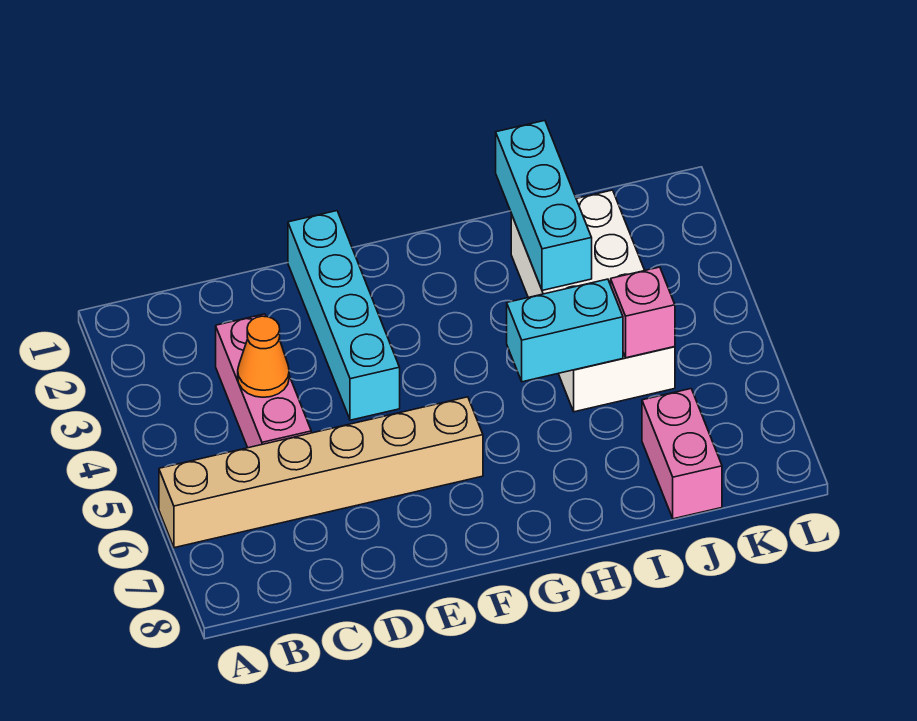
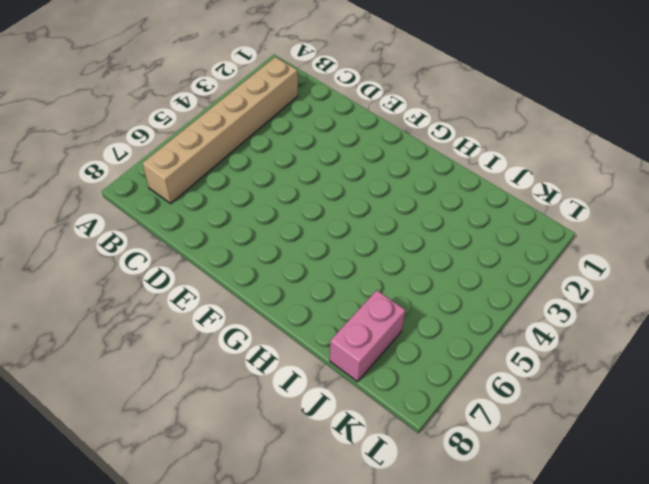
tan brick B2:B7 level 1 -> tan brick A6:F6 level 1
none -> pink brick C3:C5 level 1
none -> cyan brick E1:E4 level 1

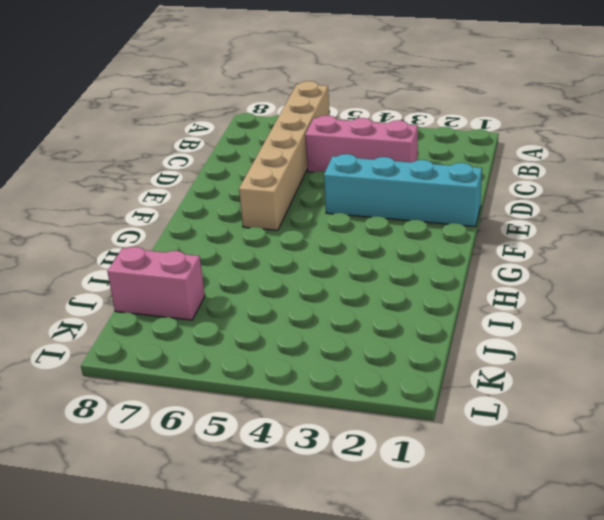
none -> white brick I2:J5 level 1
none -> orange cone C4 level 2

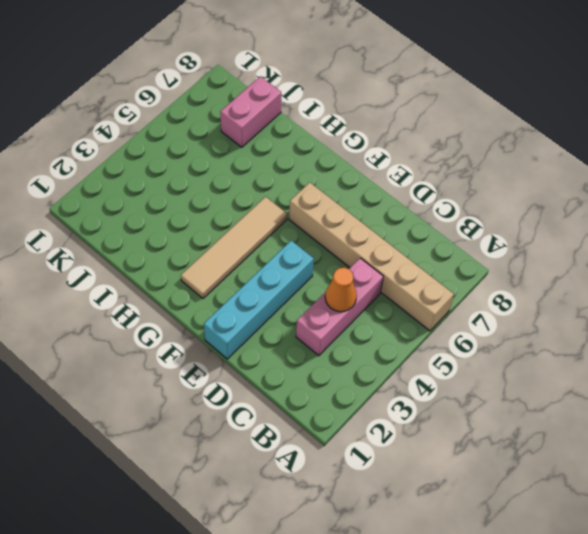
tan tile G2:G5 level 1 -> none
none -> white brick I2:J5 level 1
none -> cyan brick H5:I5 level 2

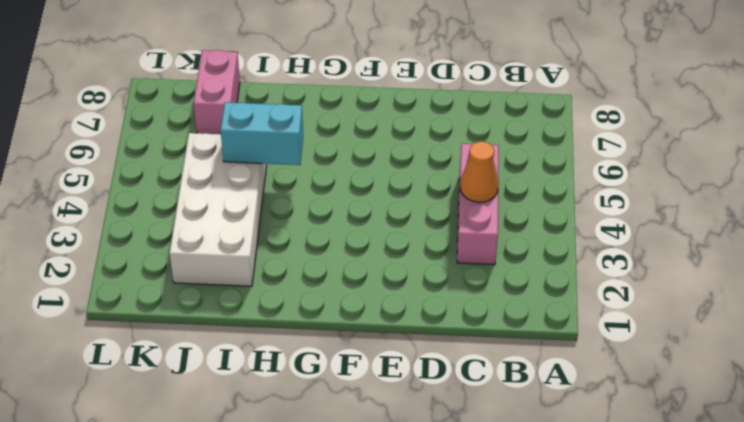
none -> tan brick A6:F6 level 1
none -> cyan brick E1:E4 level 1

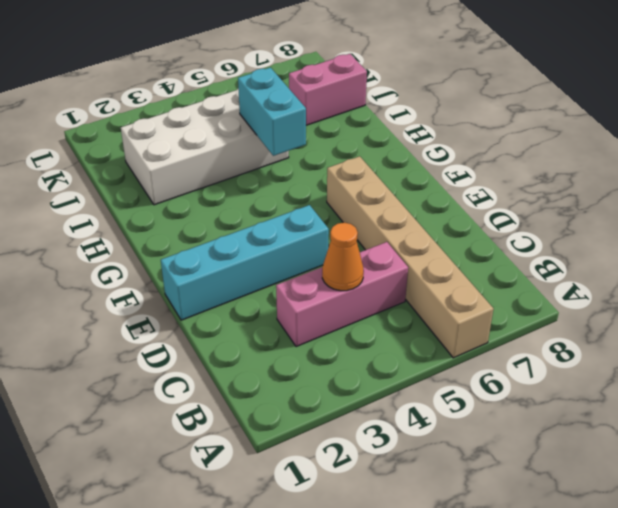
none -> cyan brick I1:I3 level 2
none -> pink brick J5 level 2

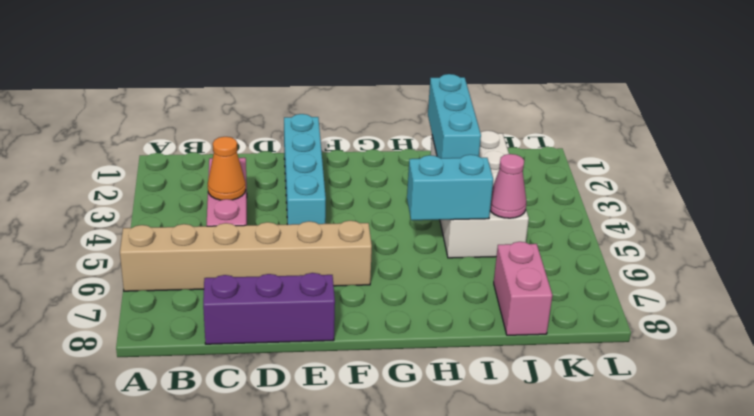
purple brick C8:E8 level 1 -> none
pink cone J5 level 2 -> pink brick J5 level 2

